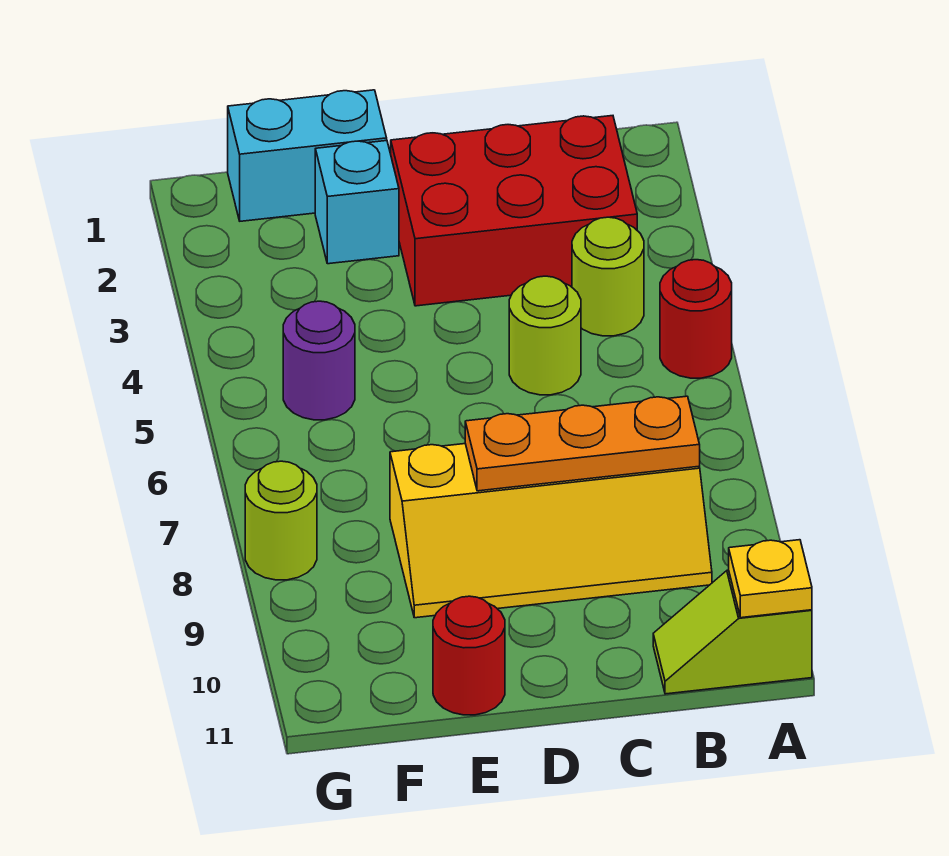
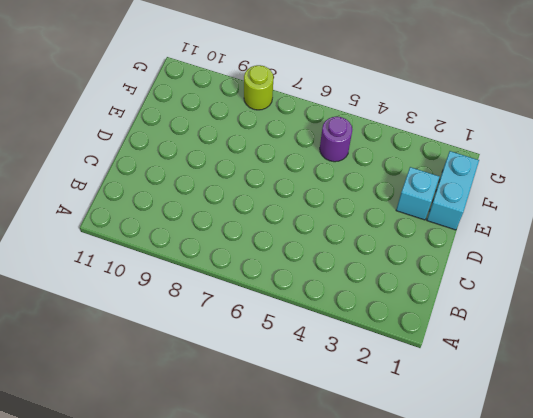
none -> red round brick A5 level 1
none -> lime slope A11:B11 level 1 top A
none -> red brick B2:D3 level 1

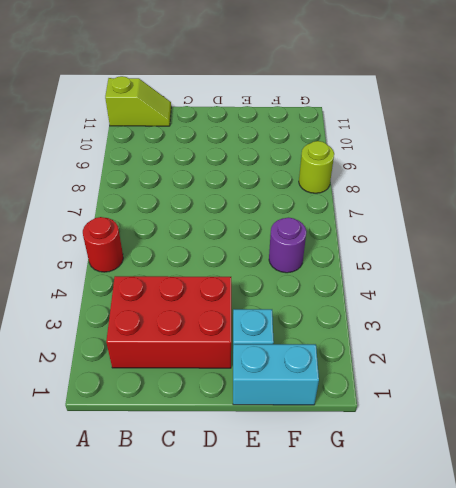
none -> lime round brick B4 level 1
none -> yellow slope B8:E9 level 1 top 8
none -> lime round brick C5 level 1

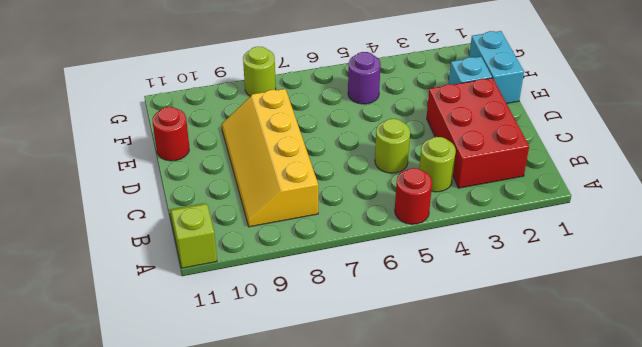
none -> yellow plate A11 level 2
none -> orange plate B8:D8 level 2

